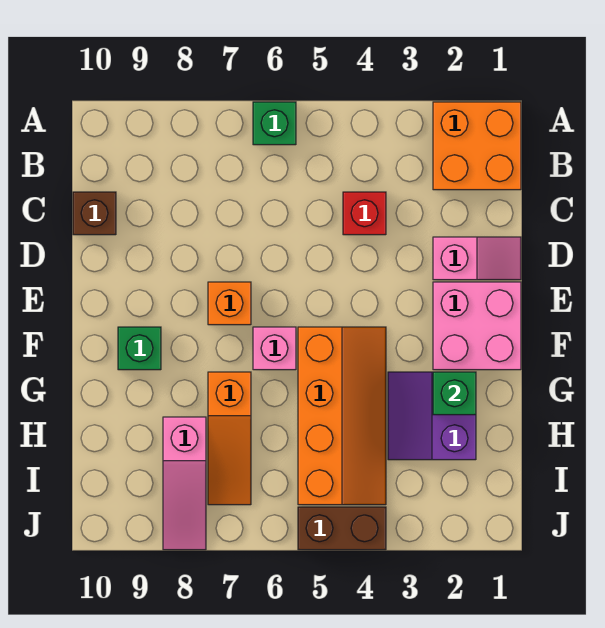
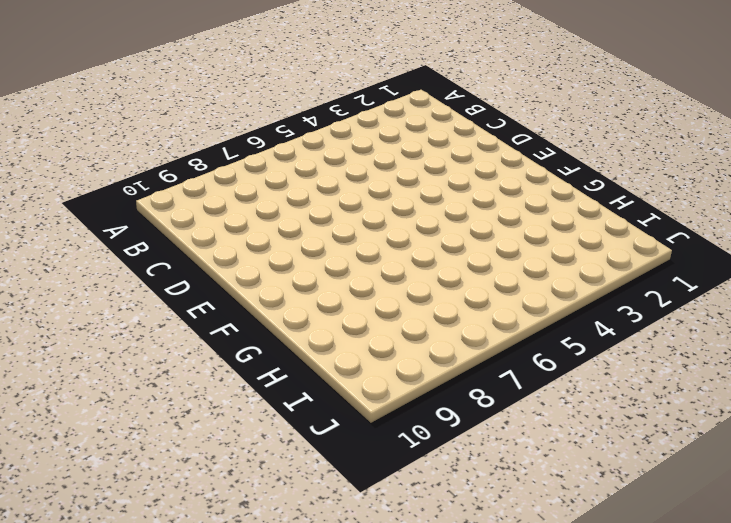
none -> orange brick A1:B2 level 1
none -> green brick A6 level 1
none -> red brick C4 level 1

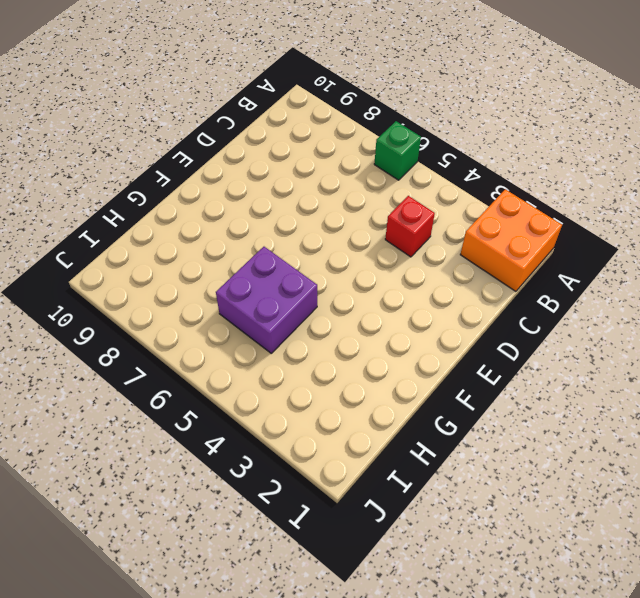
purple brick G5:H6 level 1 -> orange slope F4:I5 level 1 top 5
none -> brown brick C10 level 1
none -> pink slope D1:D2 level 1 top 2
none -> pink brick E1:F2 level 1

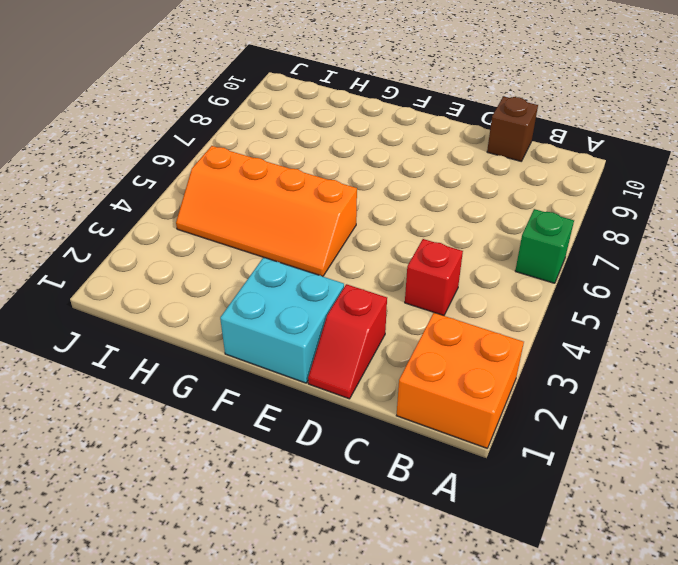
red slope D1:D2 level 1 top 2 -> pink slope D1:D2 level 1 top 2
cyan brick E1:F2 level 1 -> pink brick E1:F2 level 1
none -> orange brick E7 level 1
none -> pink brick F6 level 1
none -> green brick F9 level 1

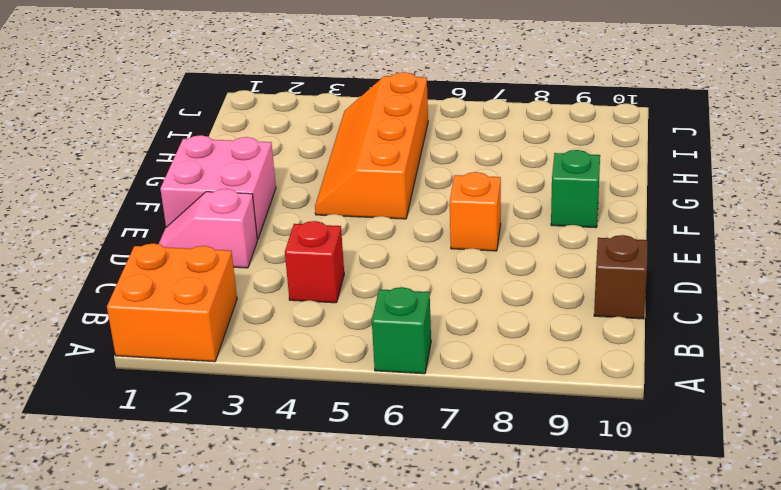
none -> pink brick F6 level 1
none -> purple slope G2:H3 level 1 top 2
none -> orange slope G7:I7 level 1 top G

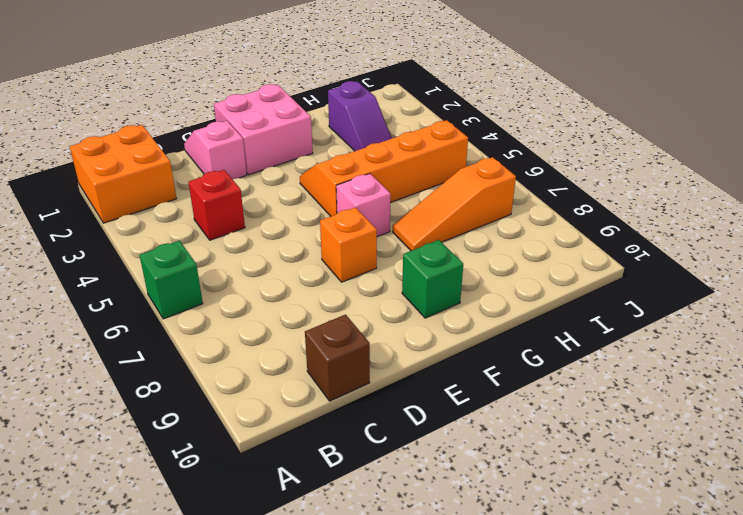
orange slope G7:I7 level 1 top I -> orange slope G7:I7 level 1 top G
purple slope H2:H3 level 1 top 2 -> purple slope G2:H3 level 1 top 2
none -> pink slope H8:J8 level 1 top H
none -> brown brick J4:J5 level 1
none -> green brick G2 level 2

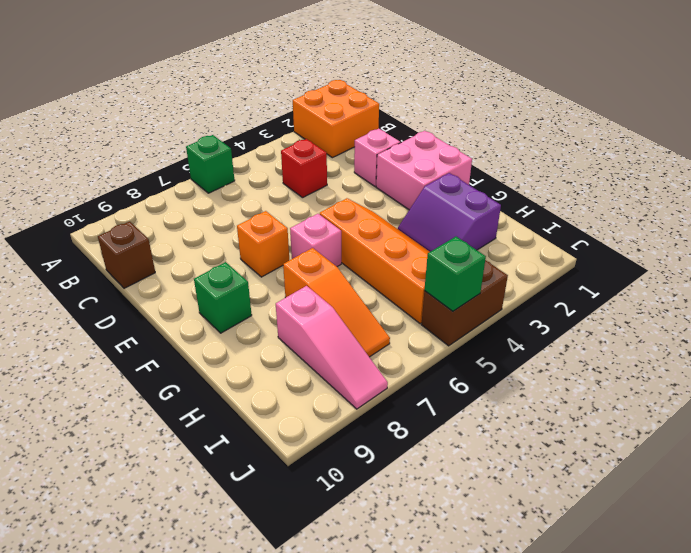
green brick J5 level 2 -> green brick G2 level 2

